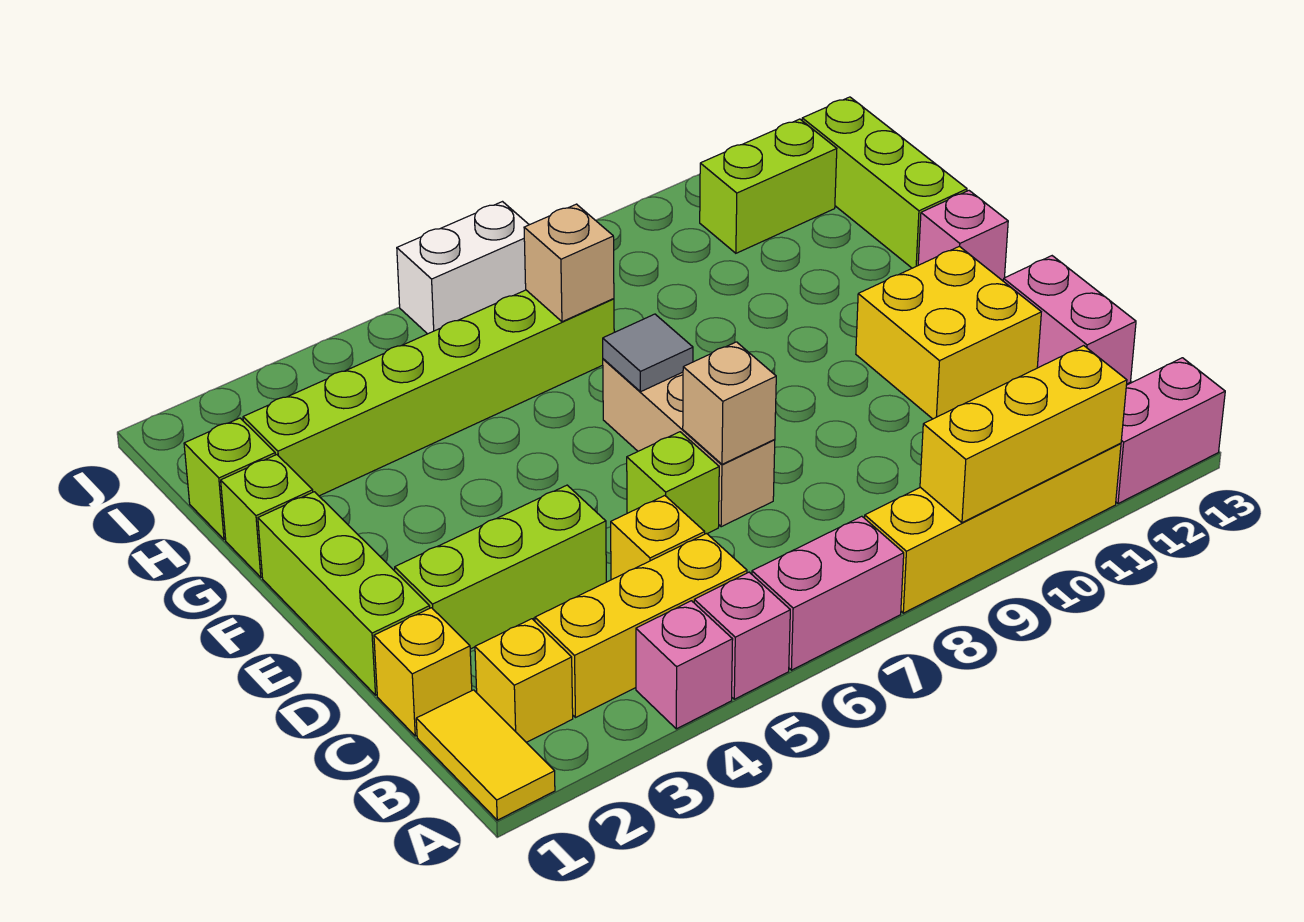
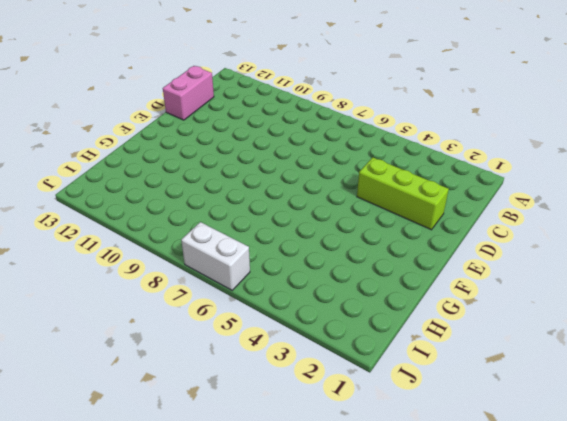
none -> yellow tile A1:B1 level 1
none -> pink brick A4 level 1
none -> pink brick A5 level 1

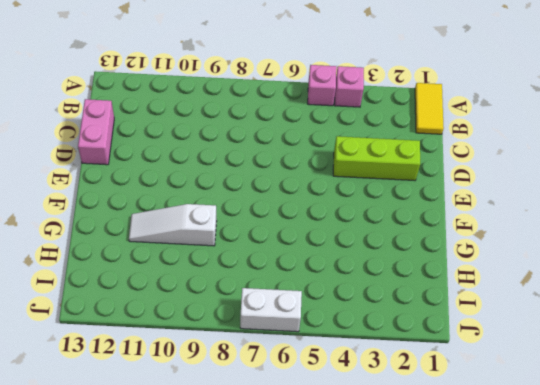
white slope G9:G11 level 1 top 9 -> none
none -> pink brick A6:A7 level 1
none -> yellow brick A8:A11 level 1
none -> pink brick A12:A13 level 1

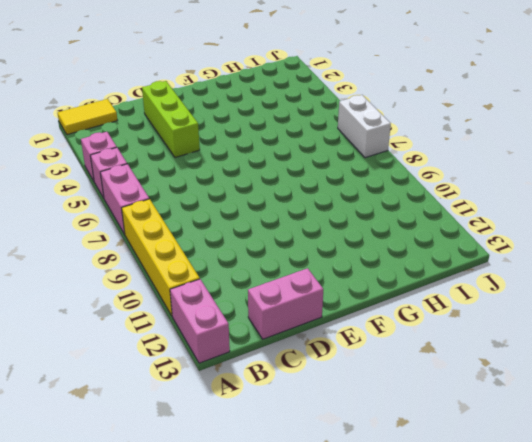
none -> yellow brick B2 level 1
none -> yellow brick B3:B5 level 1
none -> yellow brick C1 level 1

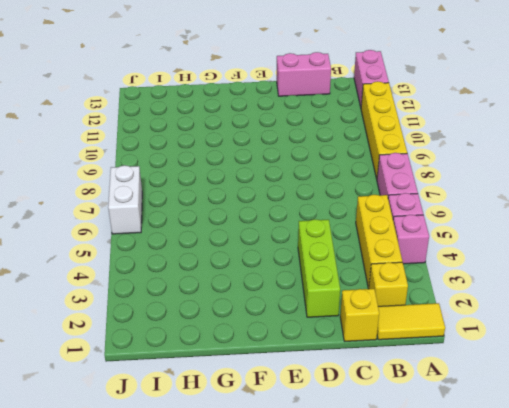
none -> yellow brick C5 level 1
none -> lime brick D1:F1 level 1
none -> lime brick D6 level 1

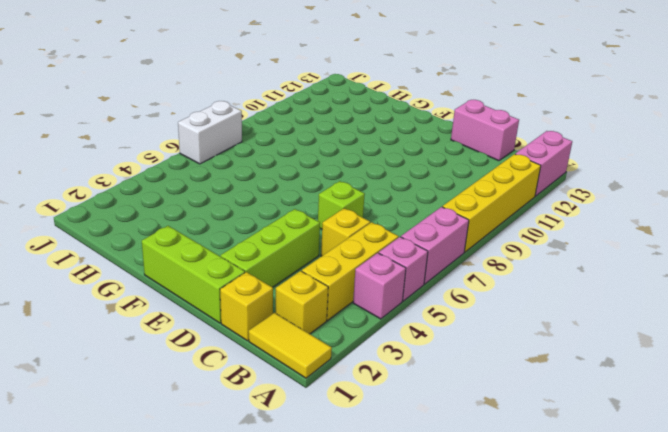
none -> tan brick D7:F7 level 1
none -> yellow brick D11:E12 level 1
none -> pink brick F13 level 1

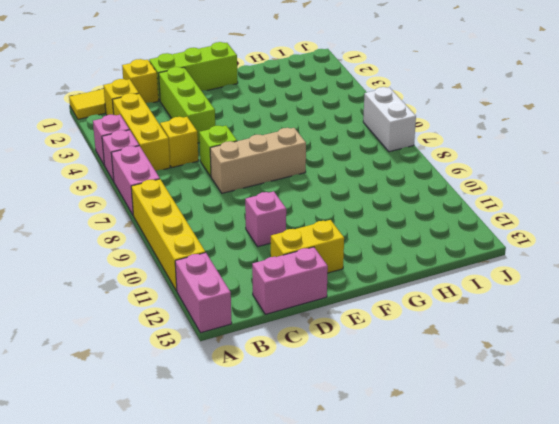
pink brick D10 level 1 -> pink brick F13 level 1
yellow brick D12:E12 level 1 -> yellow brick D11:E12 level 1
none -> lime brick G1 level 1
none -> lime brick G13:I13 level 1
none -> lime brick H1 level 1

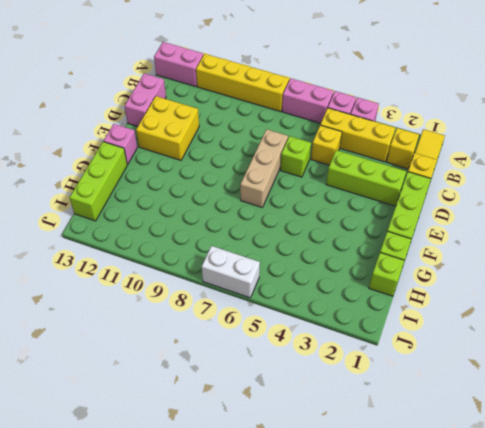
none -> lime brick H2:H7 level 1
none -> lime brick I11:I12 level 1
none -> yellow brick A9:A11 level 2

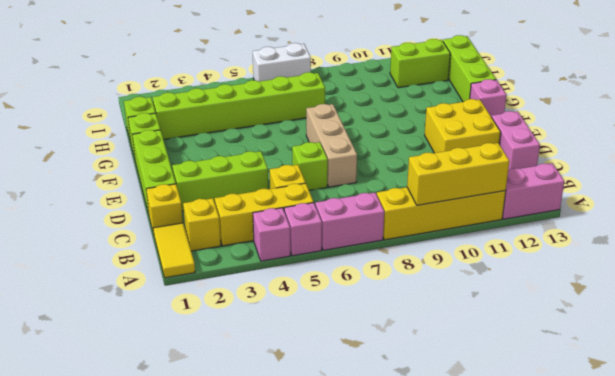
none -> tan brick D7 level 2
none -> grey tile F7 level 2
none -> tan brick H7 level 2

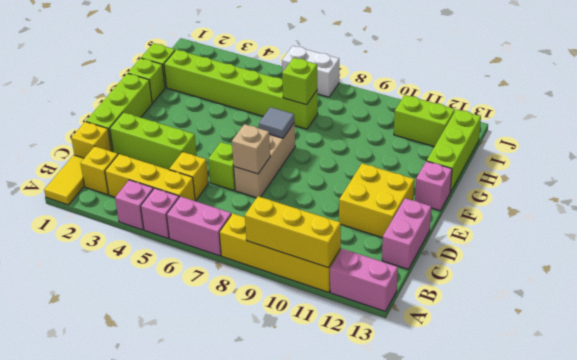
lime brick H7 level 2 -> tan brick H7 level 2

